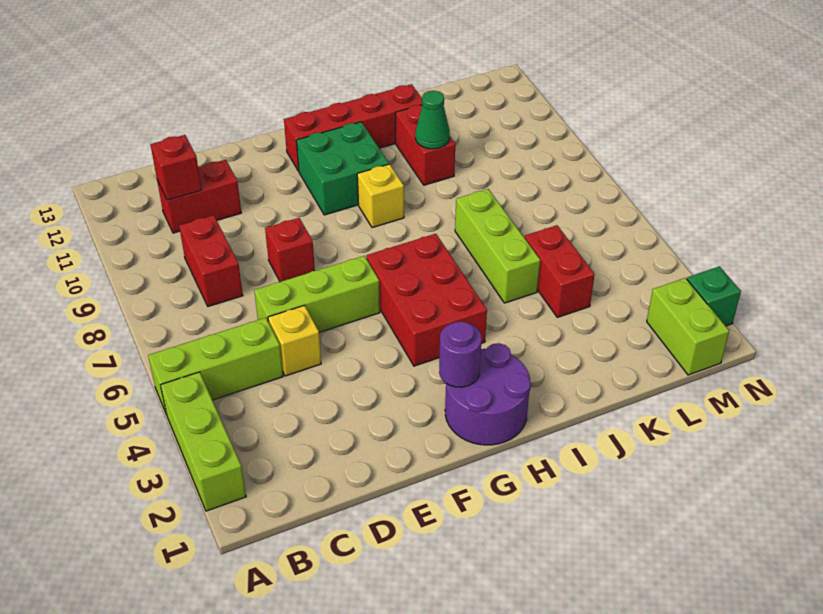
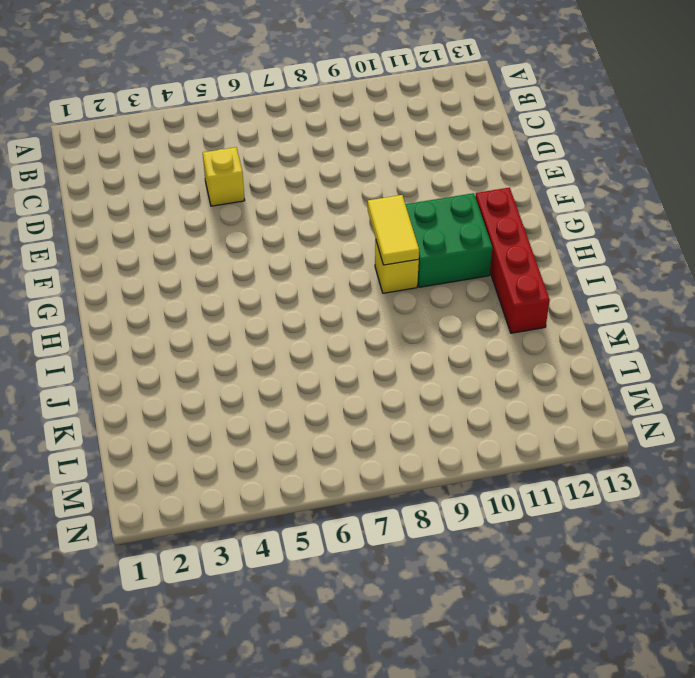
yellow tile G9:H9 level 2 -> none
none -> lime brick A2:A4 level 1
none -> lime brick A5:C5 level 1
none -> red brick C8:C9 level 1

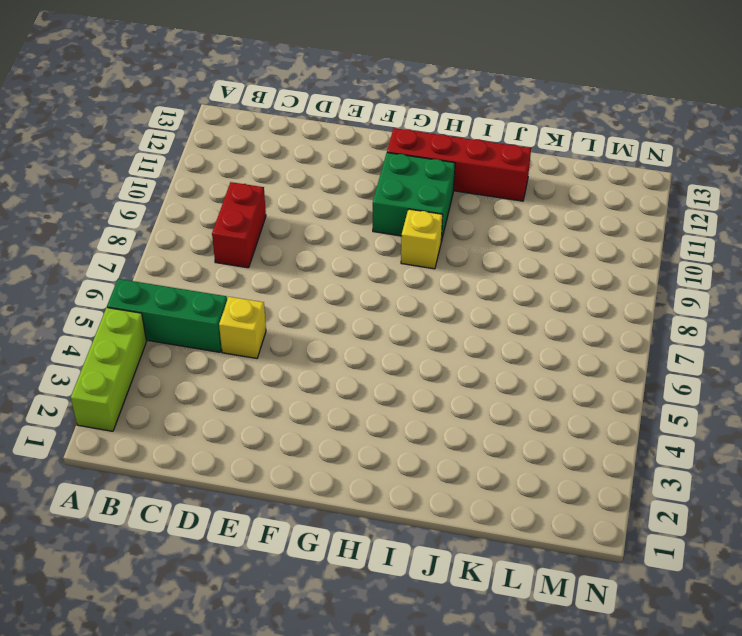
green brick A5:C5 level 1 -> lime brick A5:C5 level 1
none -> red brick C11:D11 level 1
none -> lime brick D6:F6 level 1
none -> red brick E8 level 1

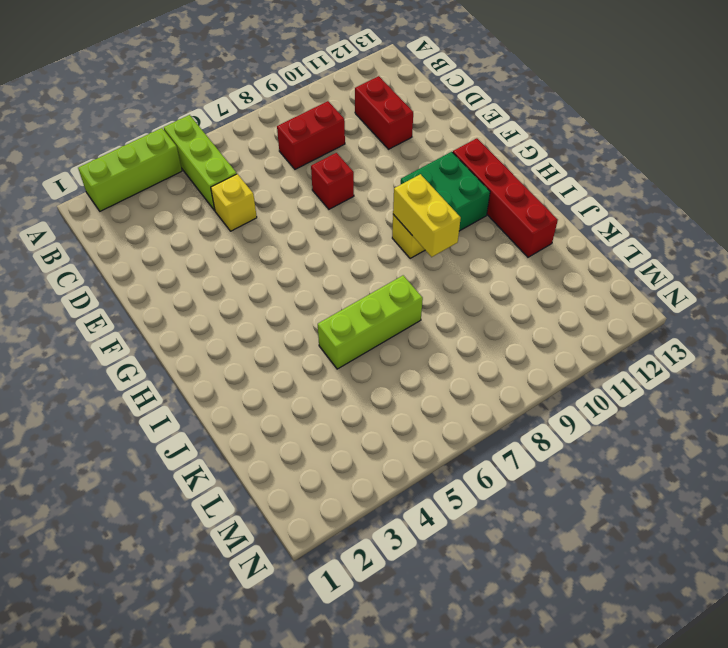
yellow brick H9:I9 level 2 -> none
none -> lime brick D6:F6 level 1
none -> purple round brick G1:H2 level 1
none -> red brick G4:H6 level 1

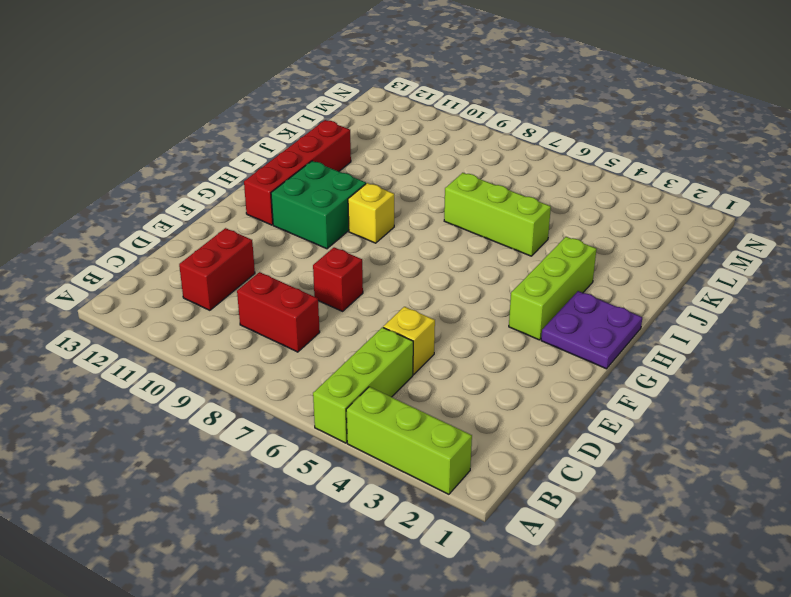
purple plate G1:H2 level 1 -> purple round brick G1:H2 level 1
lime brick G3:I3 level 1 -> lime brick D6:F6 level 1
none -> red brick G4:H6 level 1
none -> red brick J10:J11 level 1
none -> red brick K4:K5 level 1

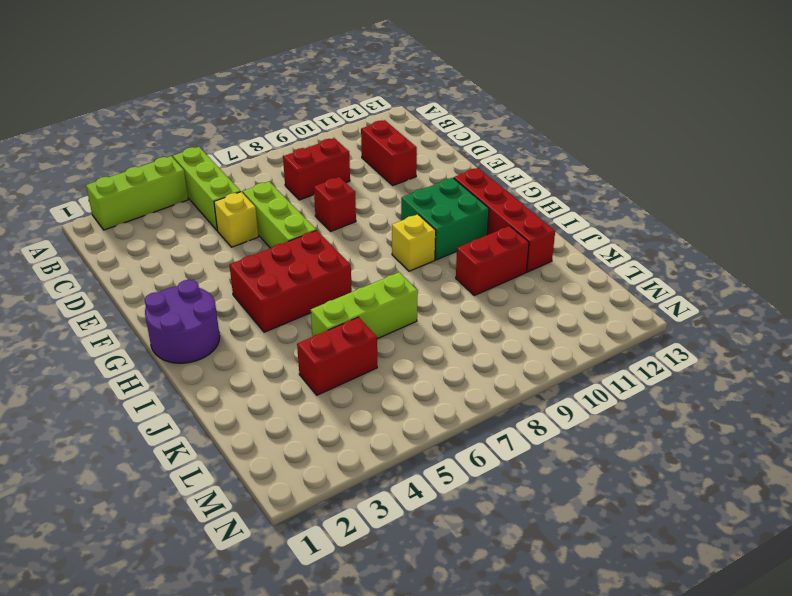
none -> lime brick M1:M2 level 1
none -> green brick N2 level 1
none -> red brick C11 level 2

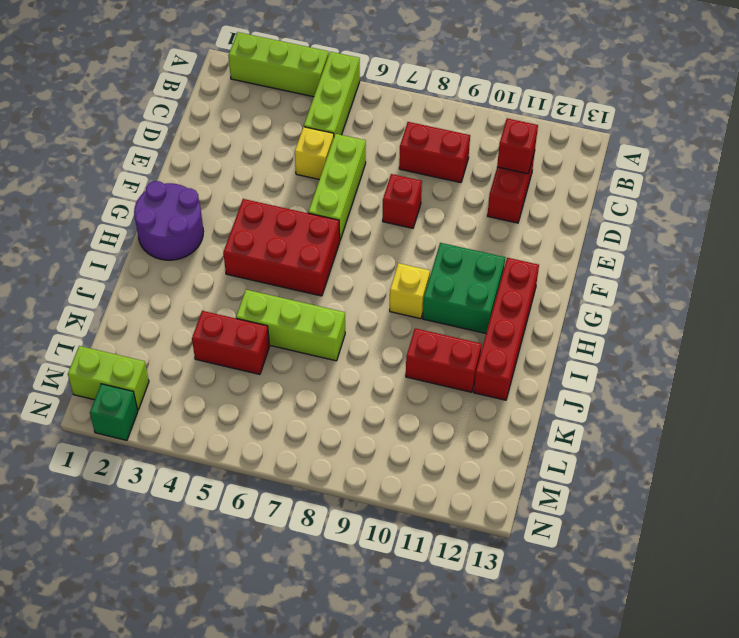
none -> purple round brick G2 level 2
none -> green cone J10 level 2

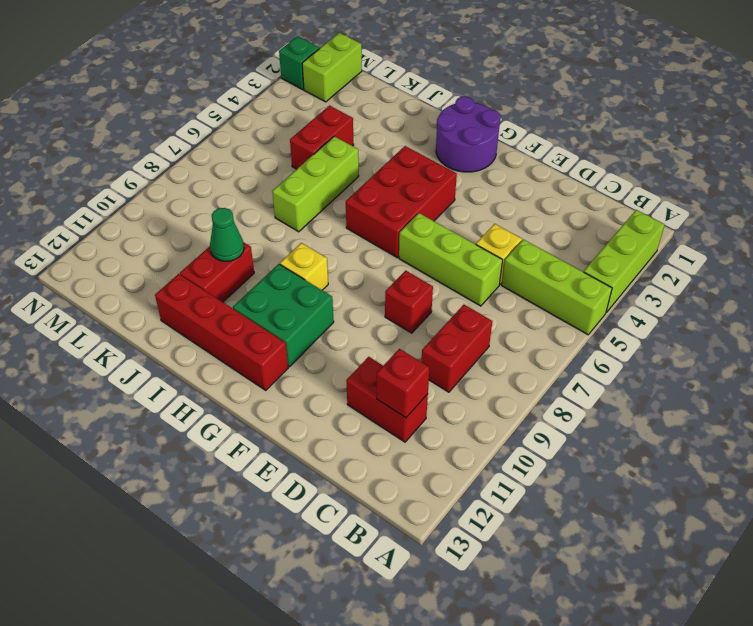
none -> purple round brick G2 level 2

